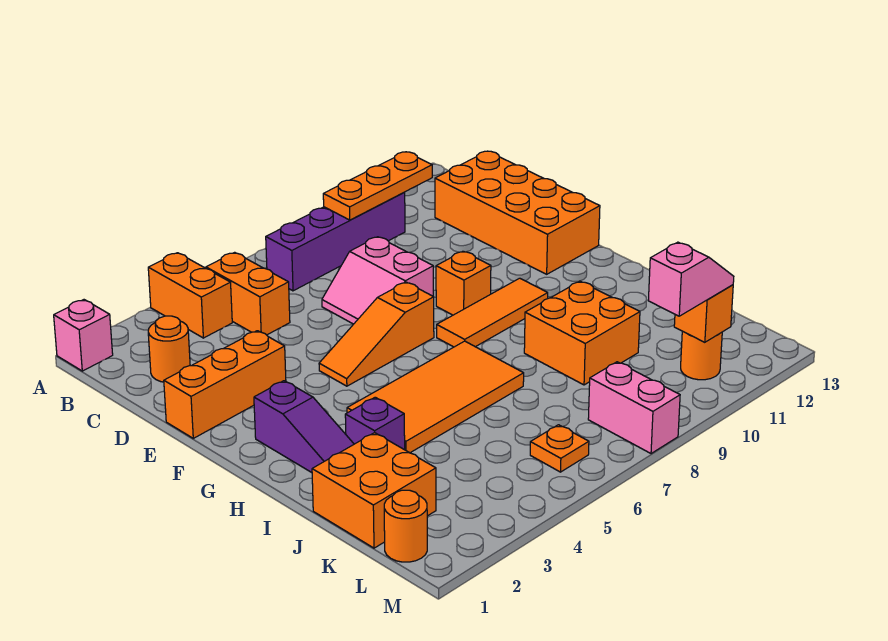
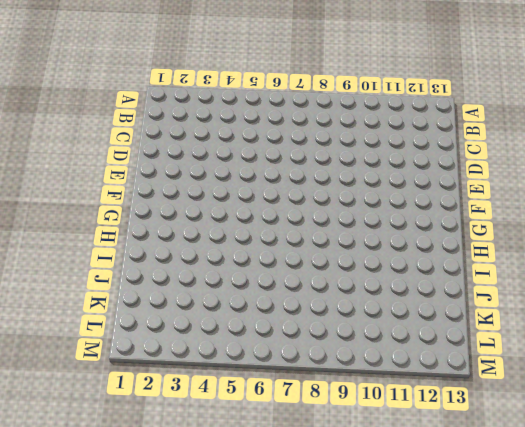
none -> pink brick A1 level 1
none -> orange brick A4:B4 level 1
none -> orange brick B5:C5 level 1

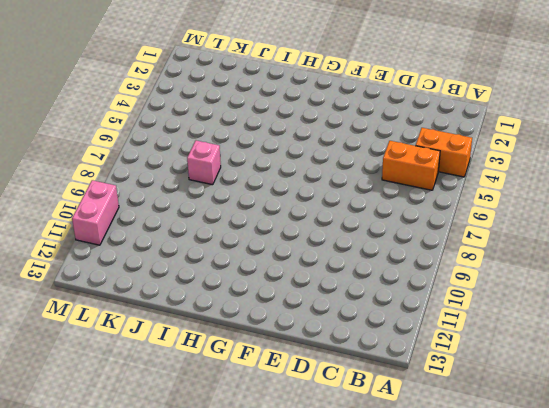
pink brick J7 level 1 -> pink brick A1 level 1
pink brick M10:M11 level 1 -> pink brick L8:M8 level 1
none -> purple brick B7:B10 level 1
none -> orange round brick C2 level 1
none -> orange brick C12:F13 level 1

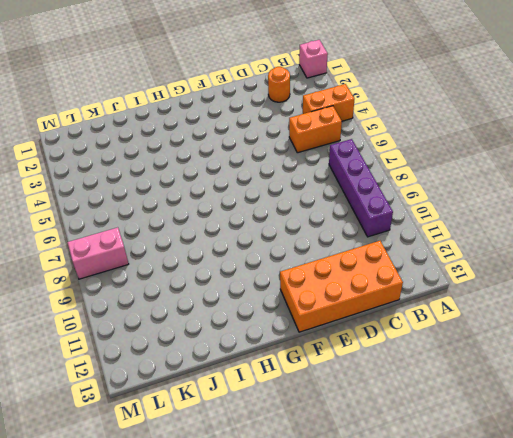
none -> pink slope D7:E8 level 1 top 8
none -> orange brick E1:E3 level 1
none -> orange slope F5:F7 level 1 top 7

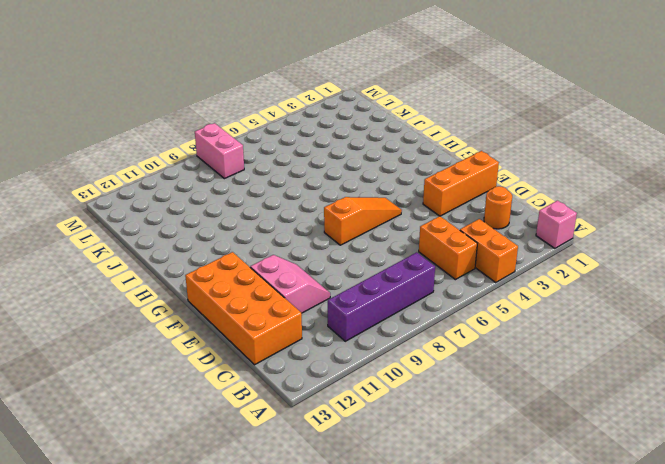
pink slope D10:E11 level 1 top 11 -> pink slope D7:E8 level 1 top 8
none -> orange brick F9 level 1
none -> purple slope G2:I2 level 1 top G
none -> orange tile G8:G10 level 1

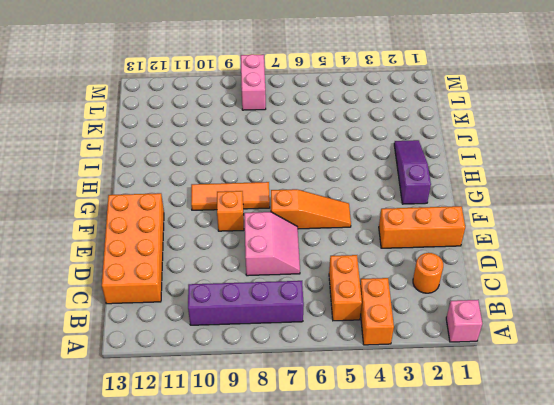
none -> orange tile H4:I7 level 1
none -> purple brick I3 level 1
none -> orange brick I9:J10 level 1

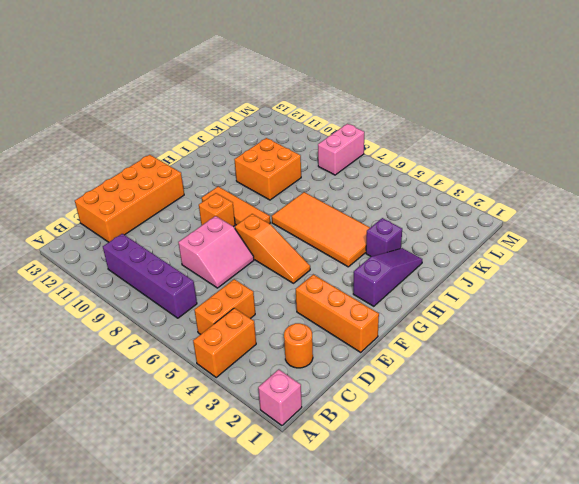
none -> orange brick J1:K2 level 1
none -> orange round brick L1 level 1
none -> orange plate L6 level 1

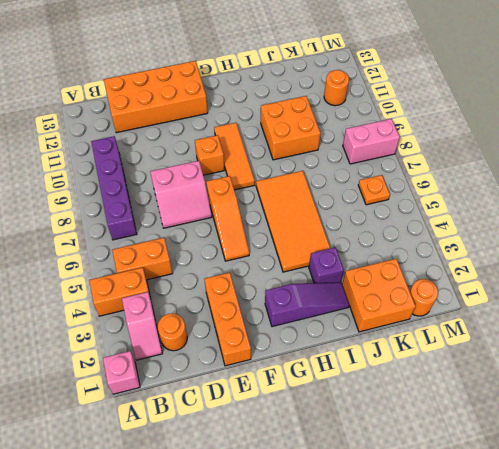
pink slope B2:B3 level 1 top 3 -> pink slope L10:L11 level 3 top 10
none -> orange plate B9:B11 level 2
none -> orange brick L11 level 2

